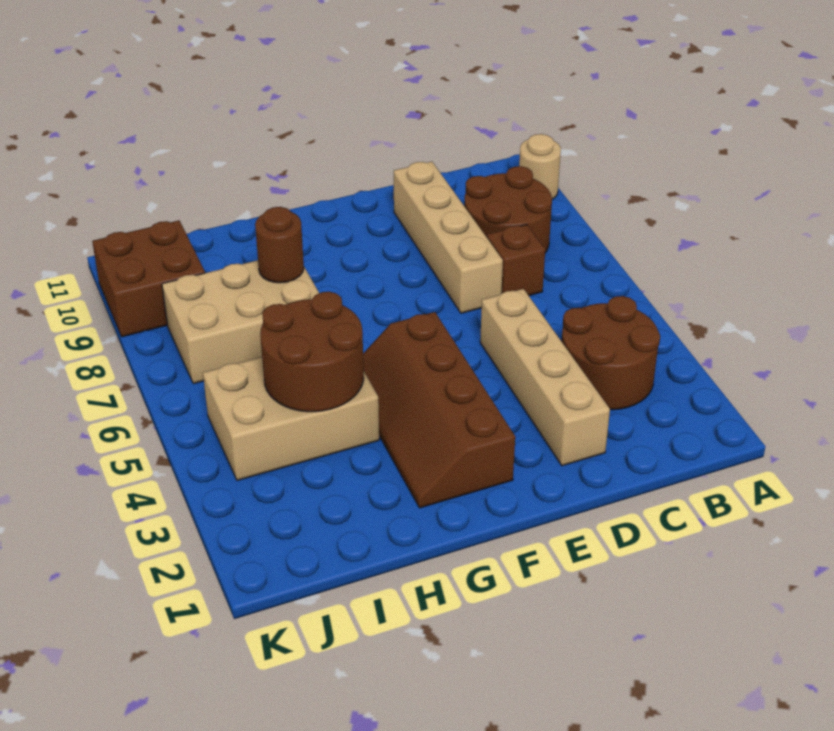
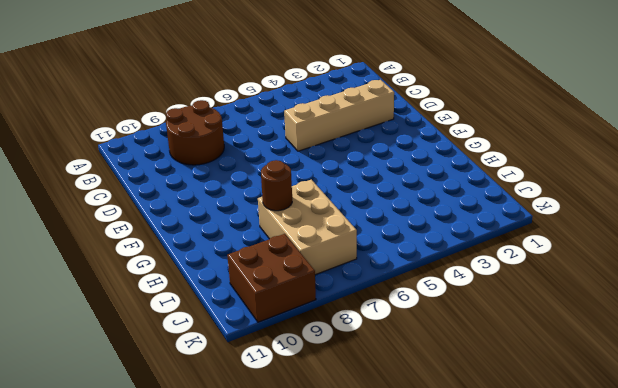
none -> tan round brick A10 level 1
none -> brown round brick B3:C4 level 1
none -> brown brick C7 level 1

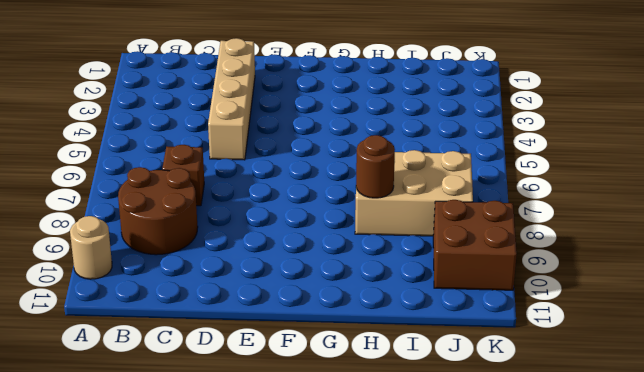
none -> brown round brick B3:C4 level 1
none -> tan brick D7:D10 level 1
none -> brown slope F2:G5 level 1 top F

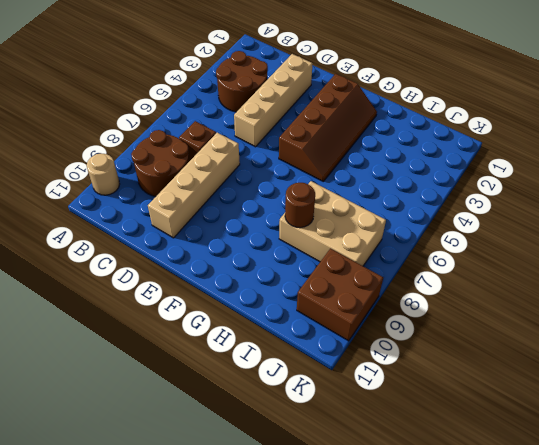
none -> tan brick H4:J5 level 1
none -> brown round brick H4:I5 level 2

